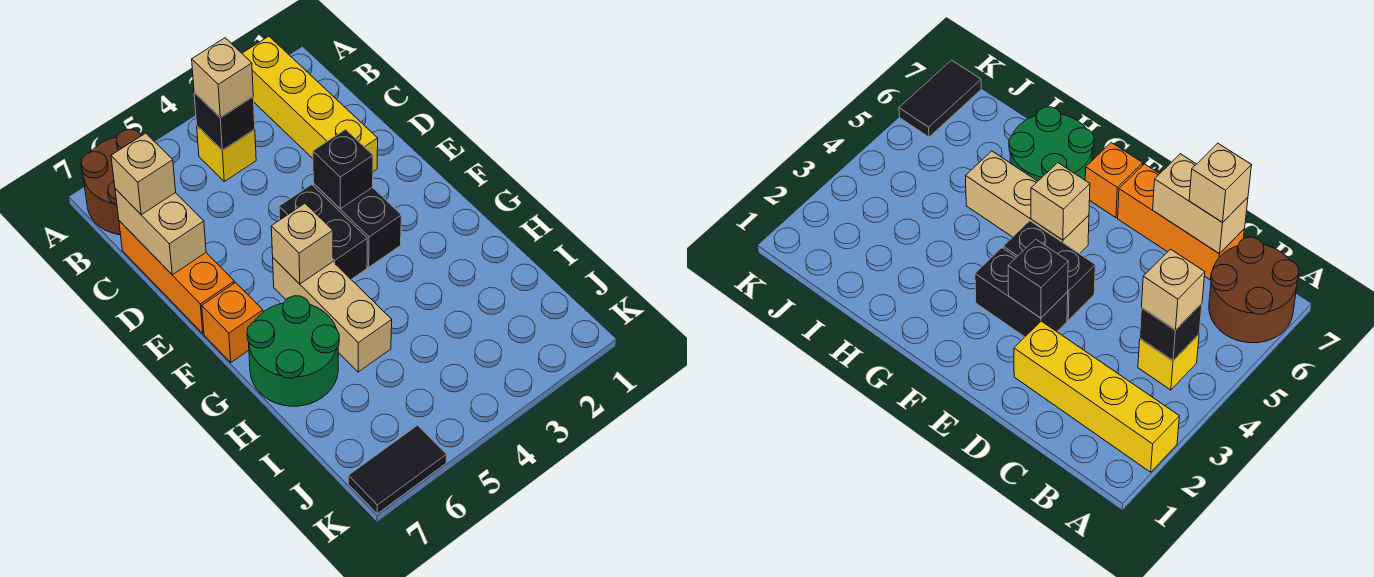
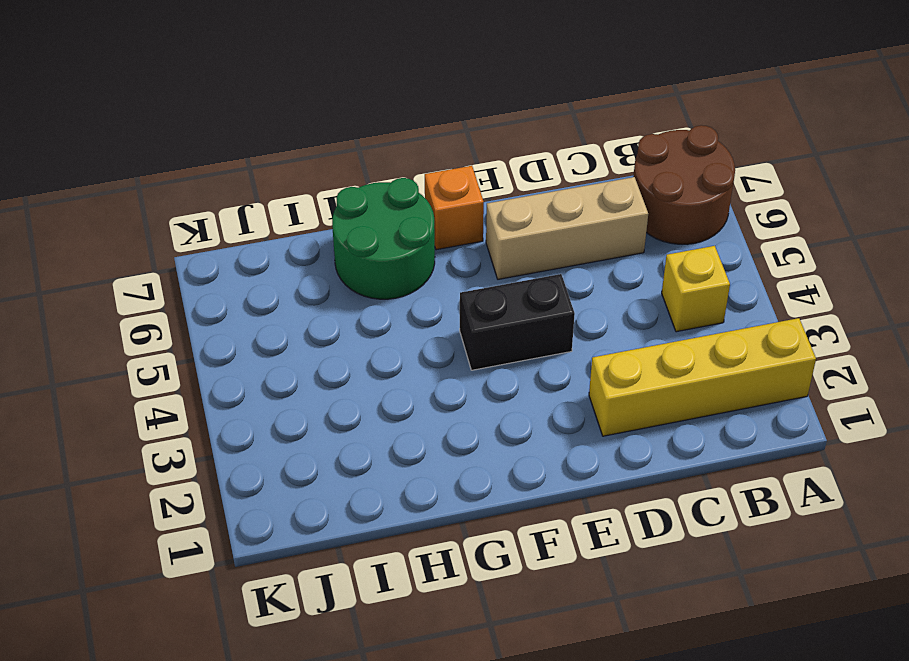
tan brick C6:E6 level 1 -> tan brick F5:H5 level 1
none -> orange brick C7:E7 level 1
none -> black brick E3:F3 level 1
none -> black tile K6:K7 level 1

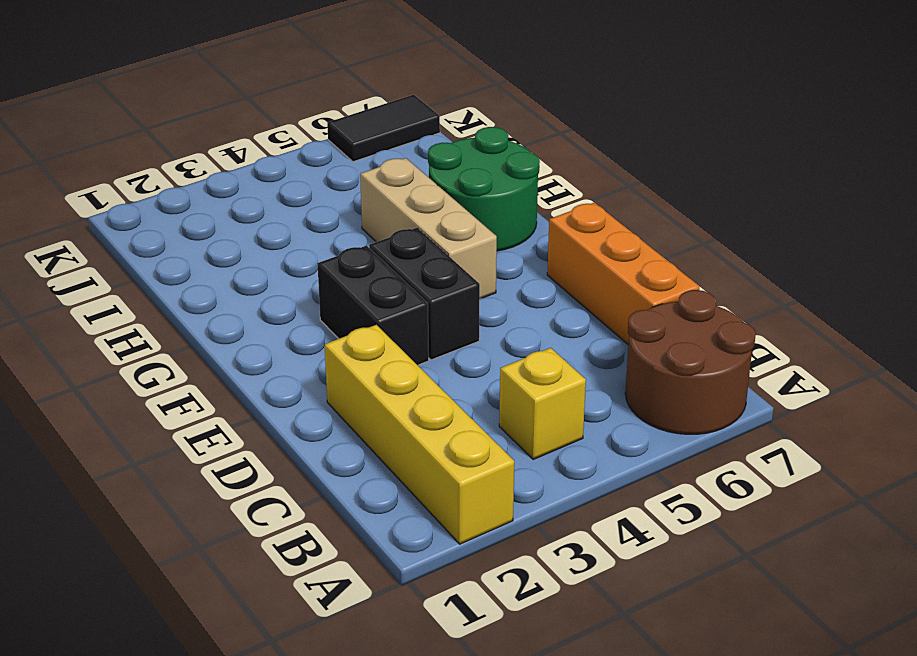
none -> orange brick F7 level 1
none -> black brick B4 level 2
none -> tan brick C7:D7 level 2

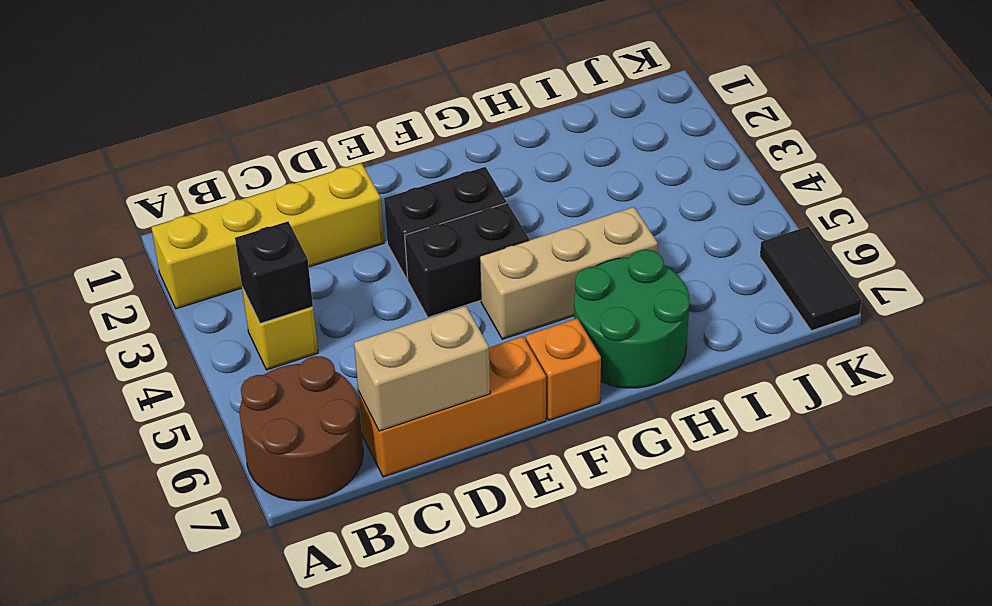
none -> black brick E3 level 2
none -> tan brick F5 level 2
none -> tan brick B4 level 3

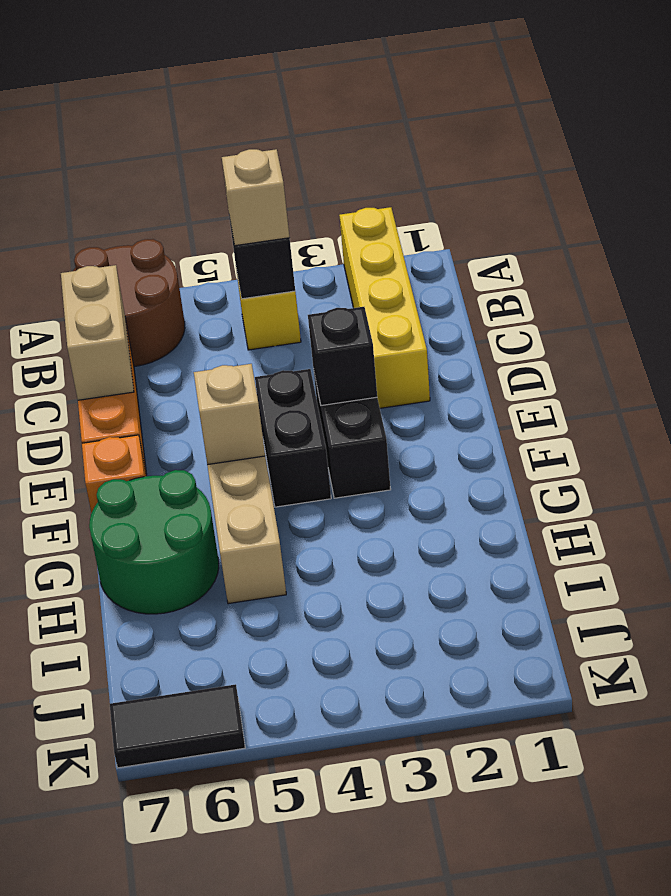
none -> tan brick C7 level 3

